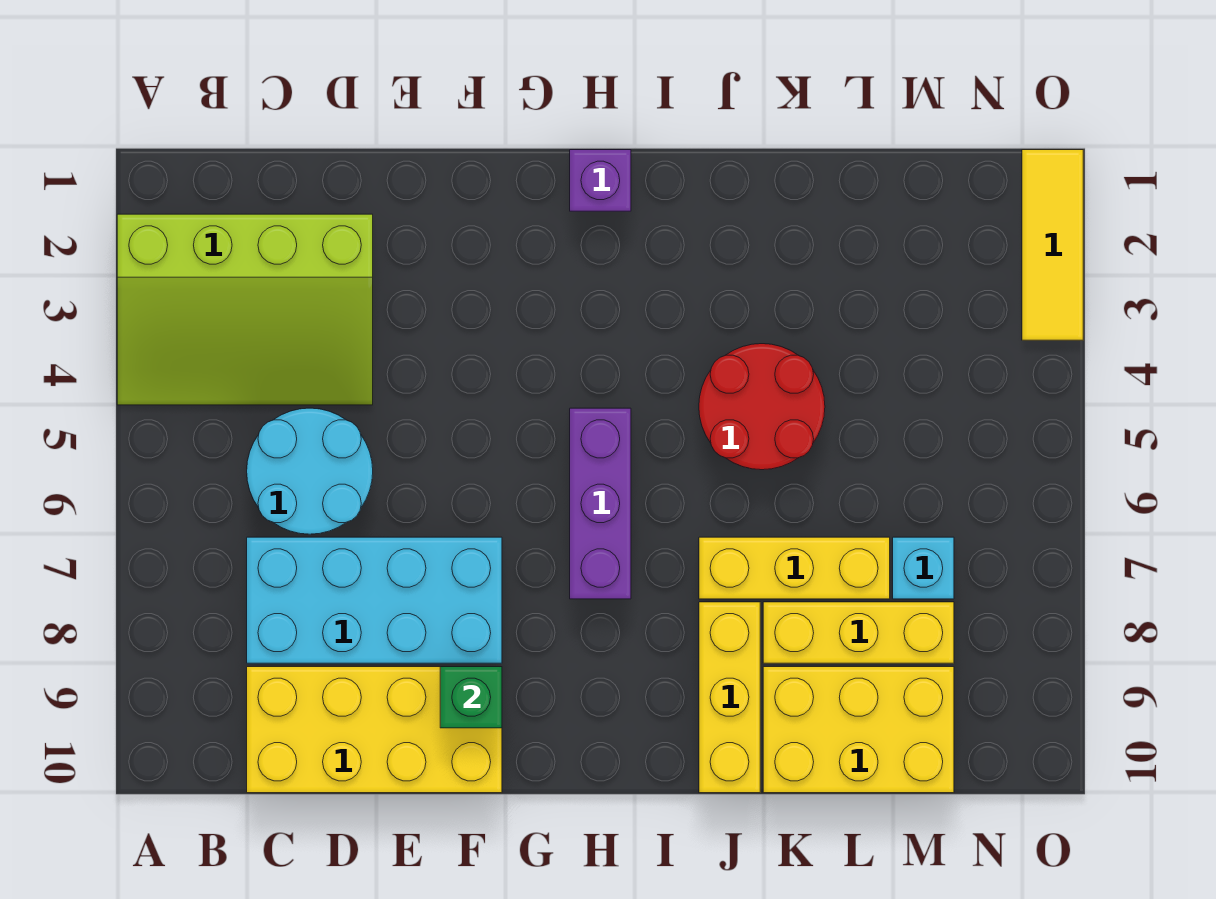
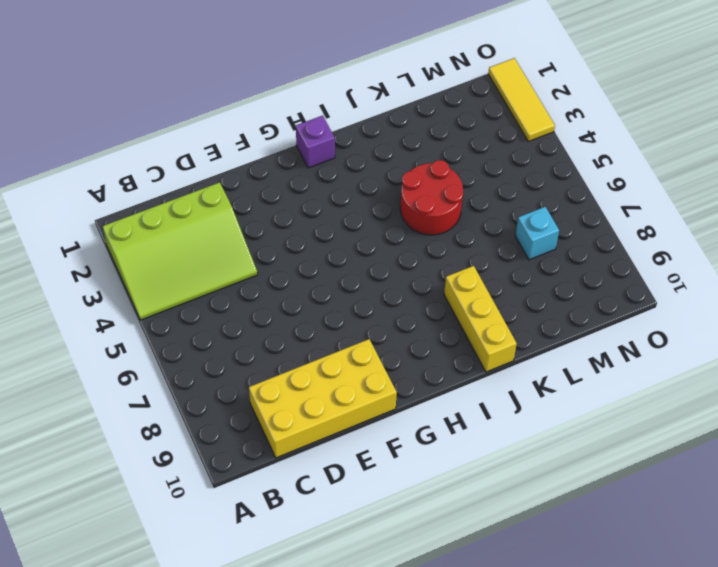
none -> cyan round brick C5:D6 level 1
none -> cyan brick C7:F8 level 1
none -> purple brick H5:H7 level 1

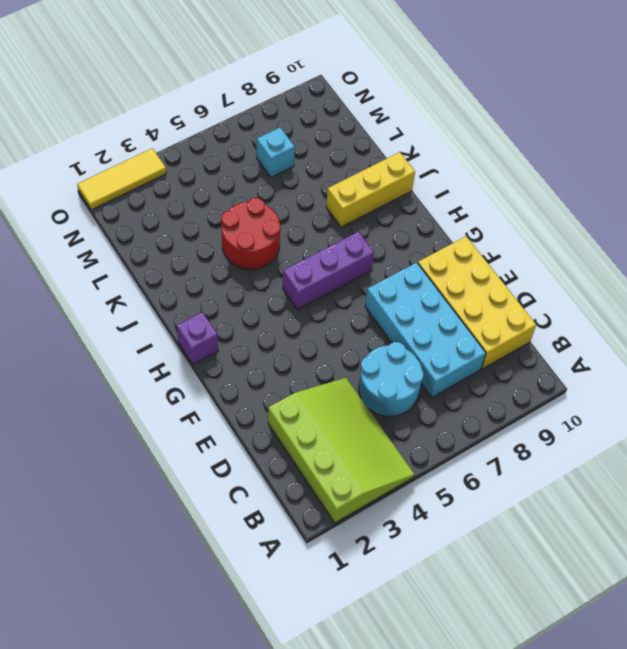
none -> yellow brick J7:L7 level 1
none -> yellow brick K8:M8 level 1
none -> yellow brick K9:M10 level 1

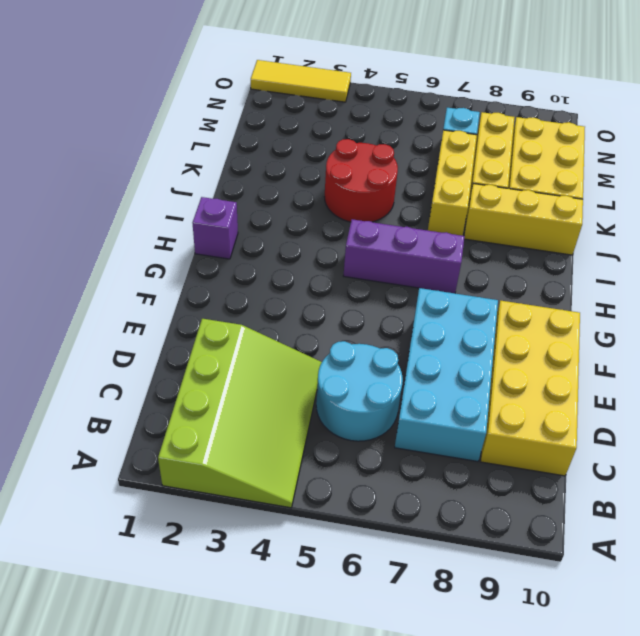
none -> green brick F9 level 2

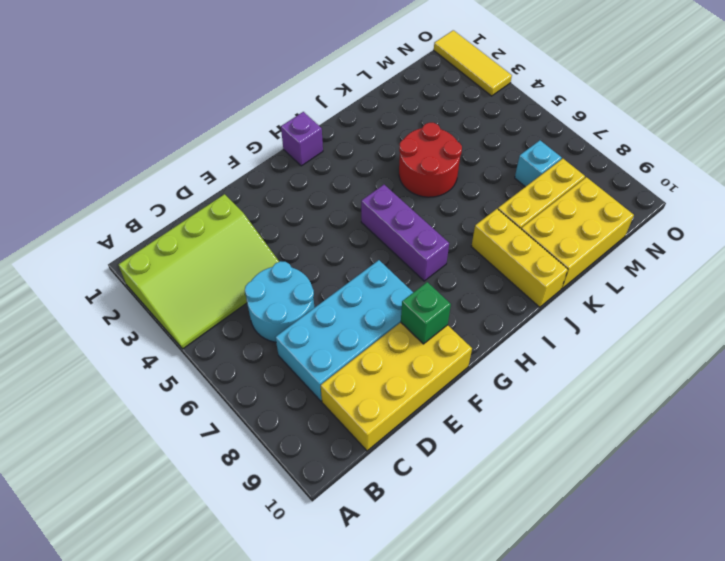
none -> yellow brick J7:L7 level 1

